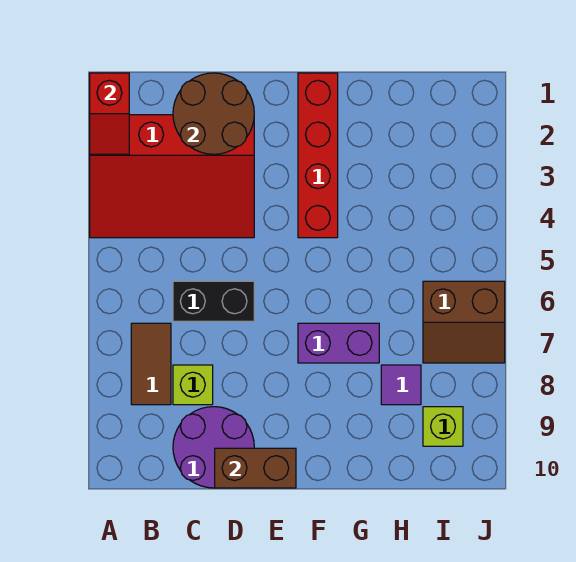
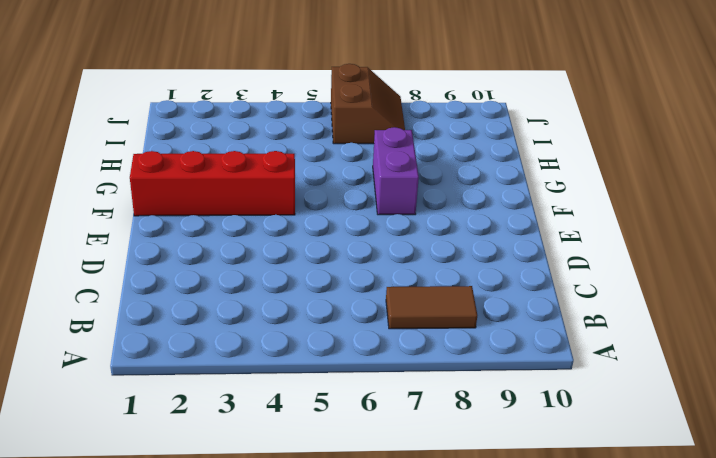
none -> red slope A2:D4 level 1 top 2
none -> black brick C6:D6 level 1
none -> lime brick C8 level 1

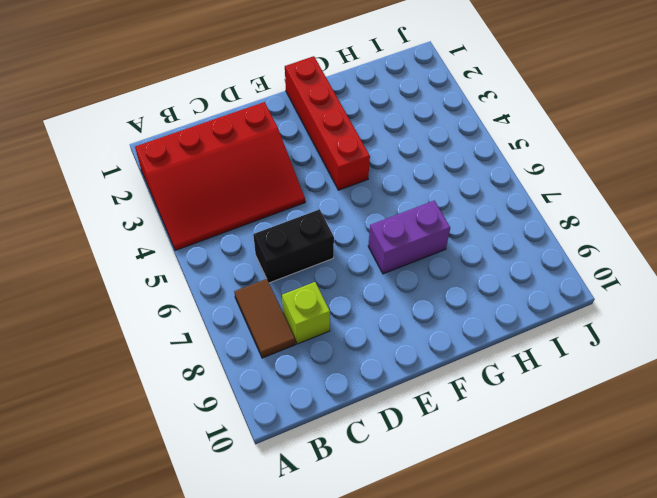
none -> purple round brick C9:D10 level 1
none -> purple tile H8 level 1
none -> brown slope I6:J7 level 1 top 6

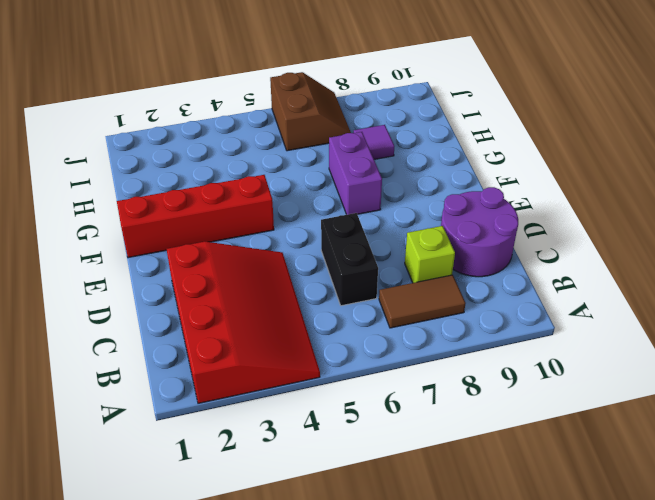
none -> lime brick I9 level 1
none -> red slope A1:A2 level 2 top 1
none -> brown round brick C1:D2 level 2

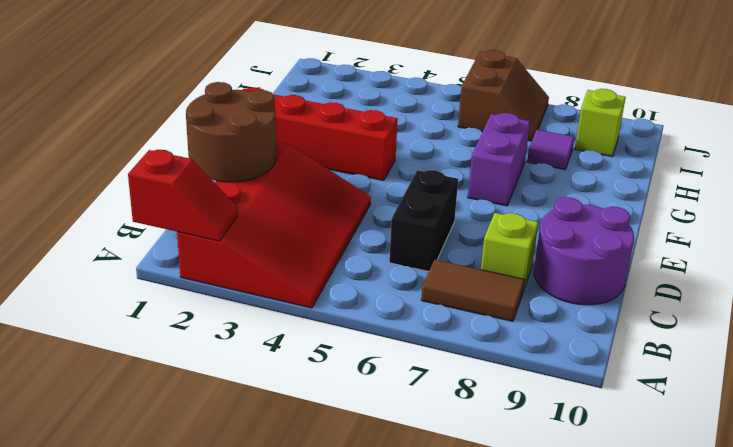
none -> brown brick D10:E10 level 2

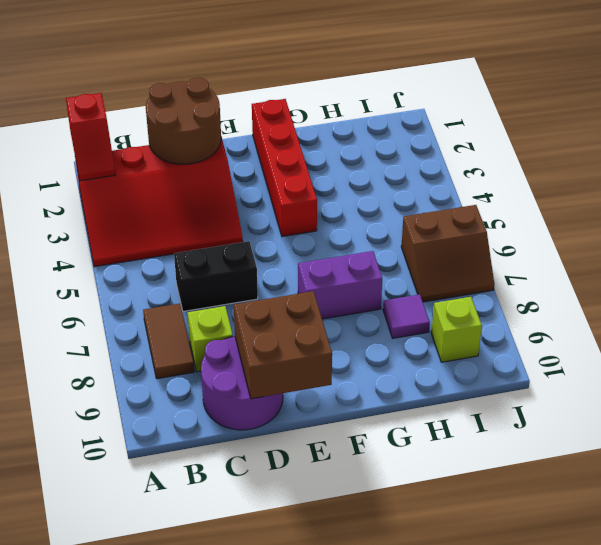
brown brick D9:E10 level 2 -> brown brick D10:E10 level 2

